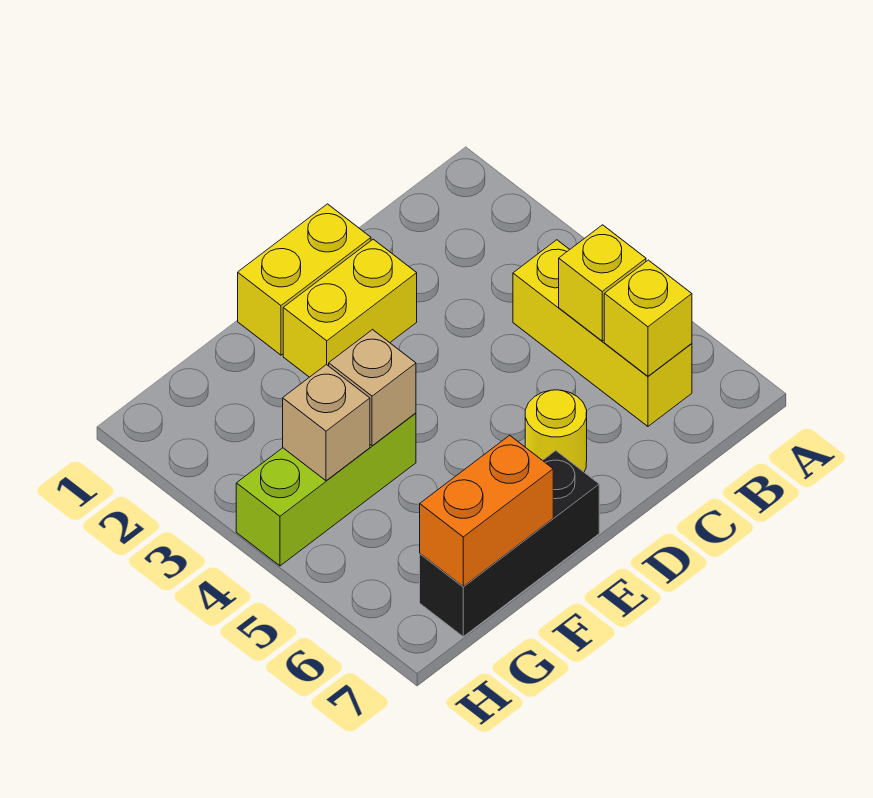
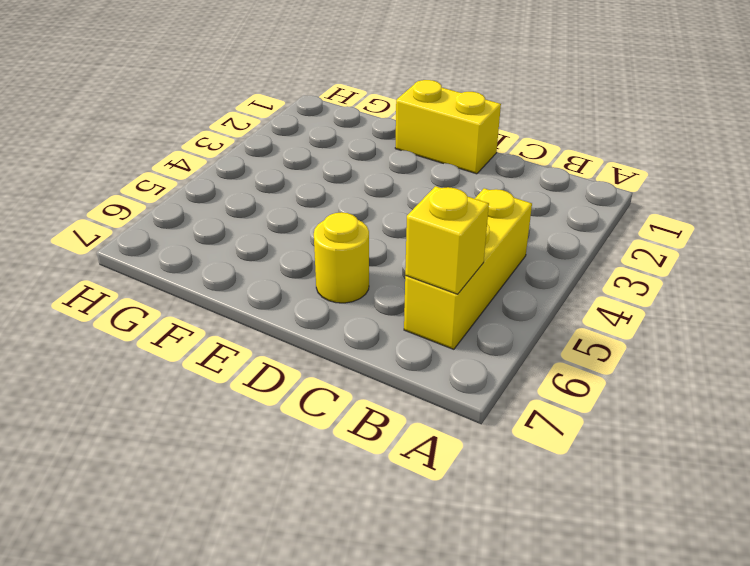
none -> yellow brick D2:E2 level 1
none -> black brick E7:G7 level 1

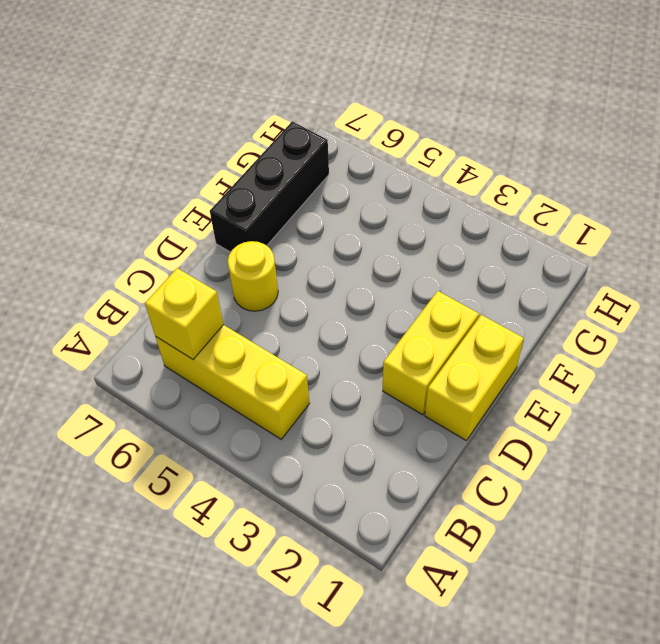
none -> lime brick F4:H4 level 1
none -> yellow brick B5 level 2

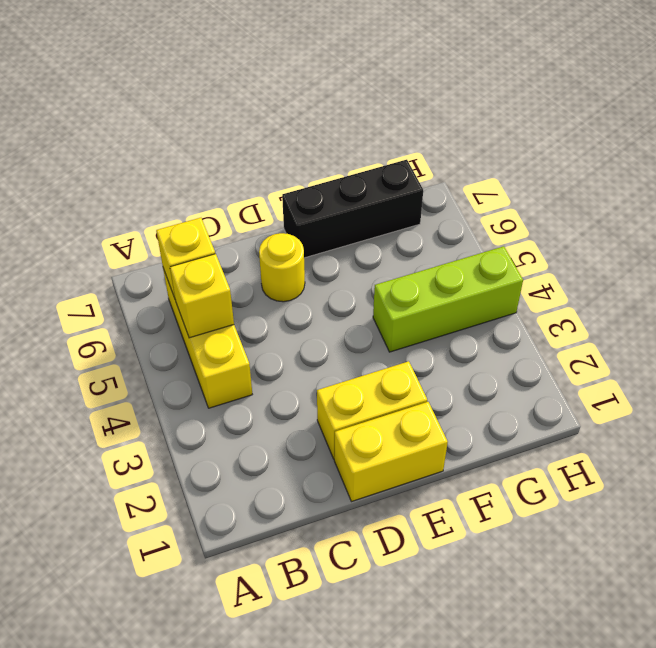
none -> tan brick F4 level 2
none -> orange brick F7:G7 level 2

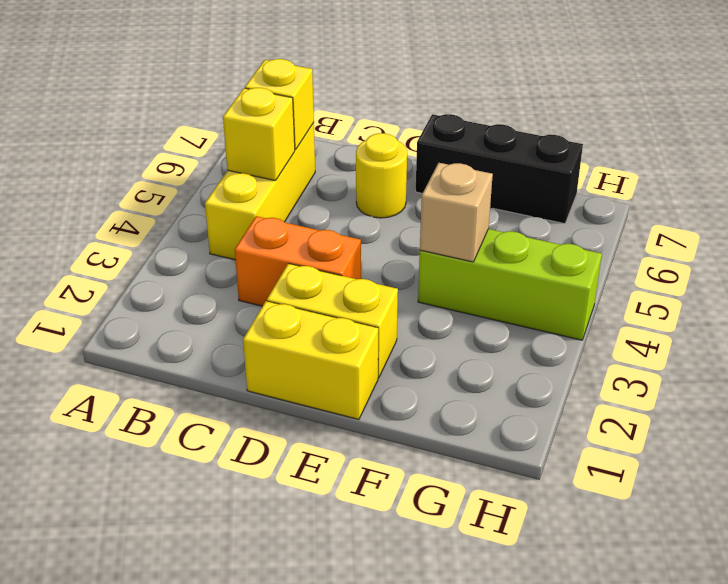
orange brick C3:D3 level 1 -> orange brick F7:G7 level 2
none -> tan brick G4 level 2

